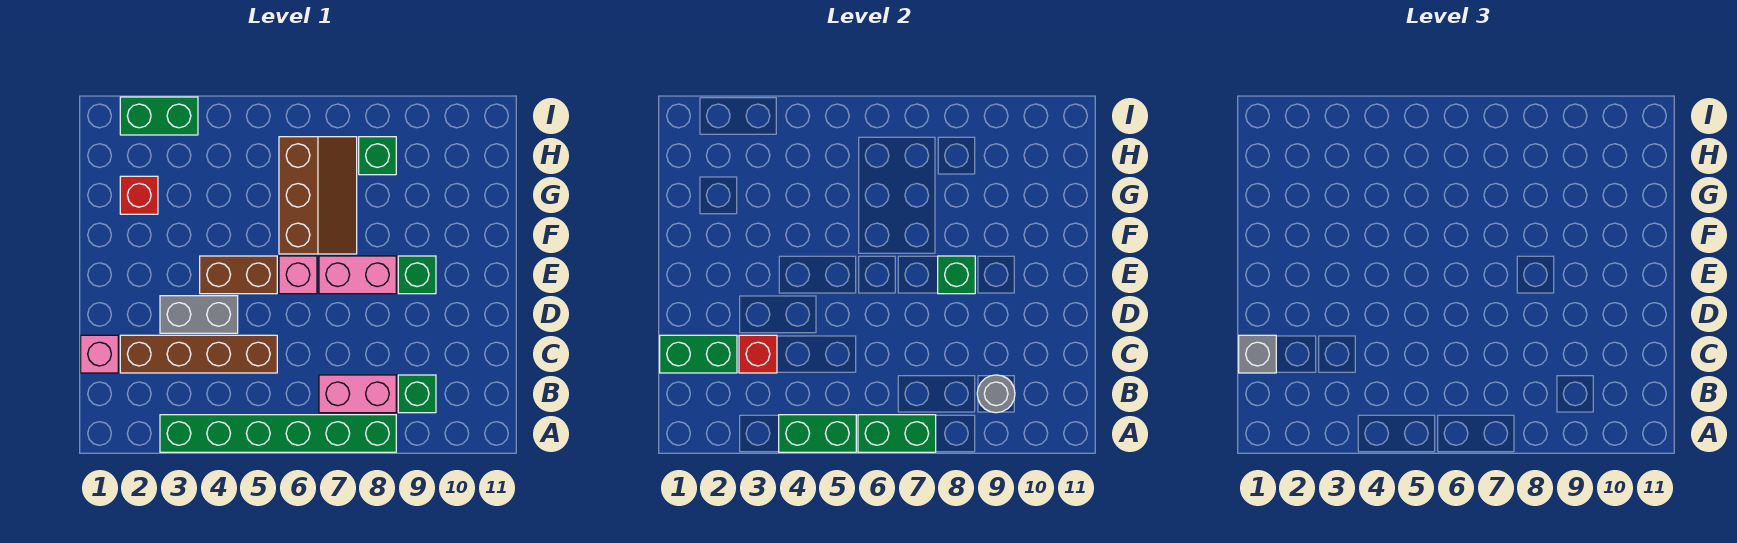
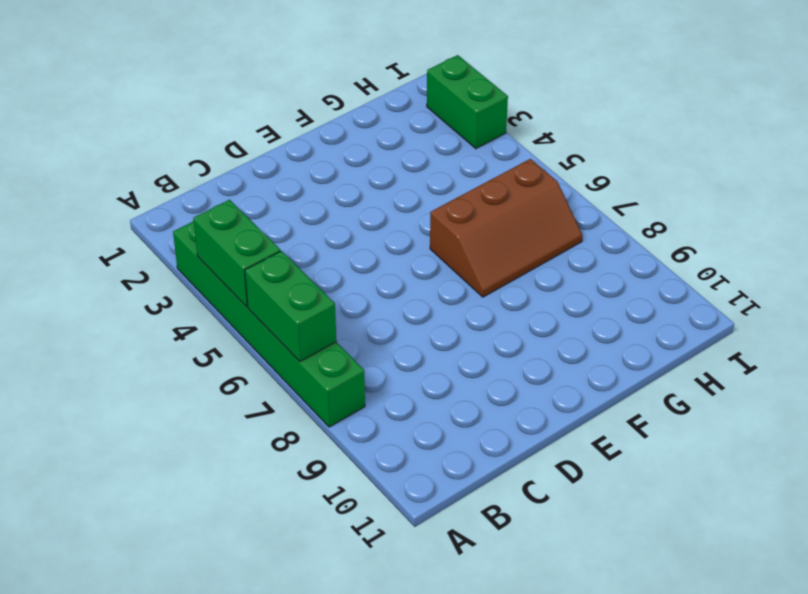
none -> pink brick B7:B8 level 1
none -> green brick B9 level 1
none -> pink brick C1 level 1

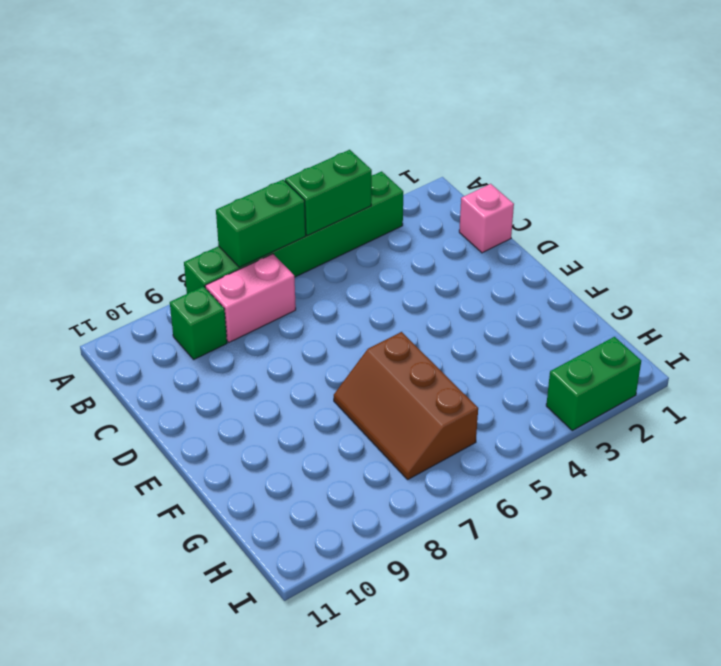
none -> brown brick C2:C5 level 1
none -> grey brick D3:D4 level 1
none -> brown brick E4:E5 level 1

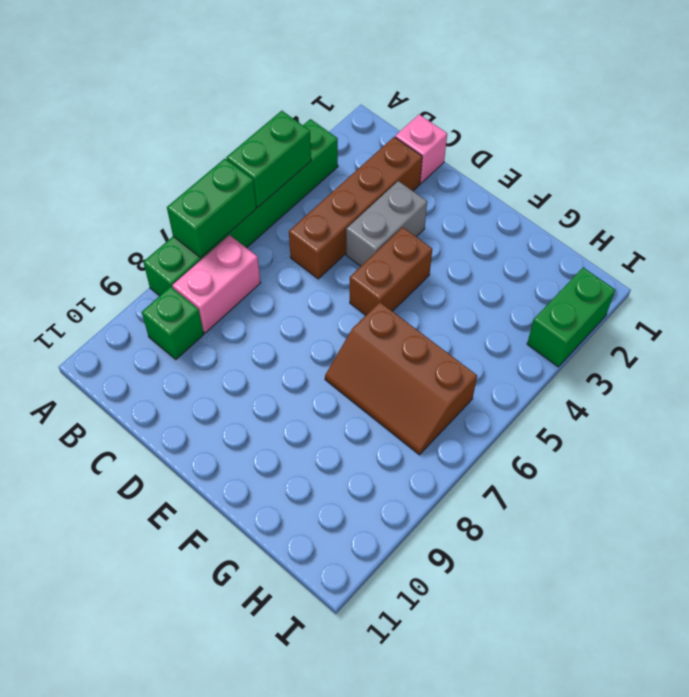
none -> pink brick E6 level 1
none -> pink brick E7:E8 level 1
none -> green brick E9 level 1

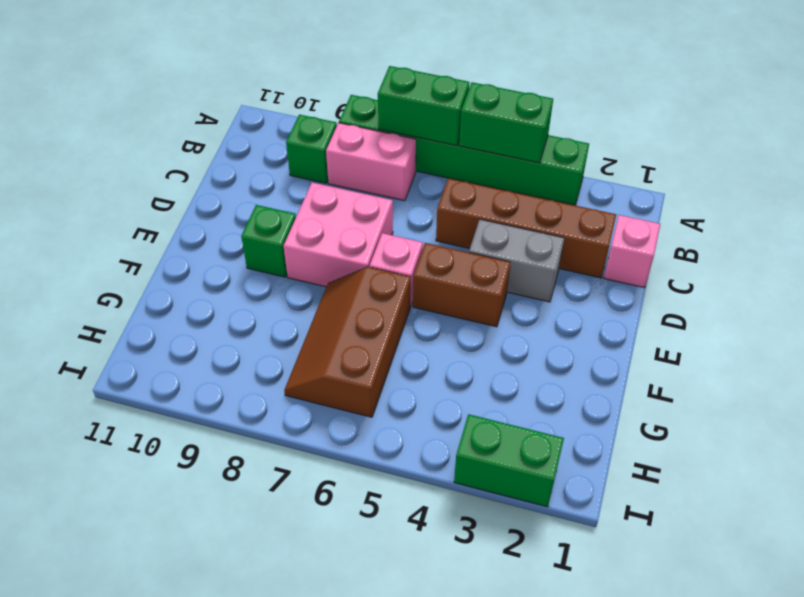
pink brick D7:E8 level 1 -> pink brick E7:E8 level 1
none -> red brick G2 level 1
none -> green brick H8 level 1
none -> grey round brick B9 level 2

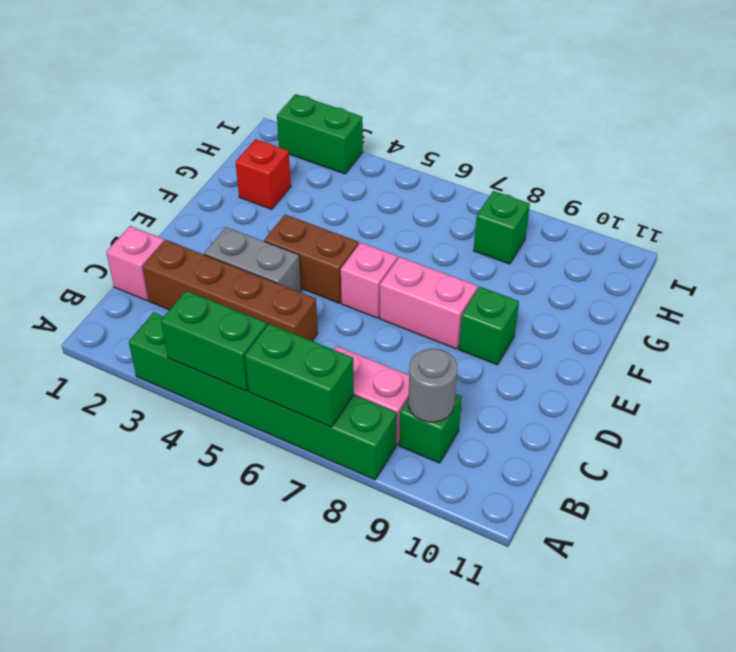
none -> brown slope F6:H7 level 1 top 6
none -> green brick C1:C2 level 2
none -> red brick C3 level 2

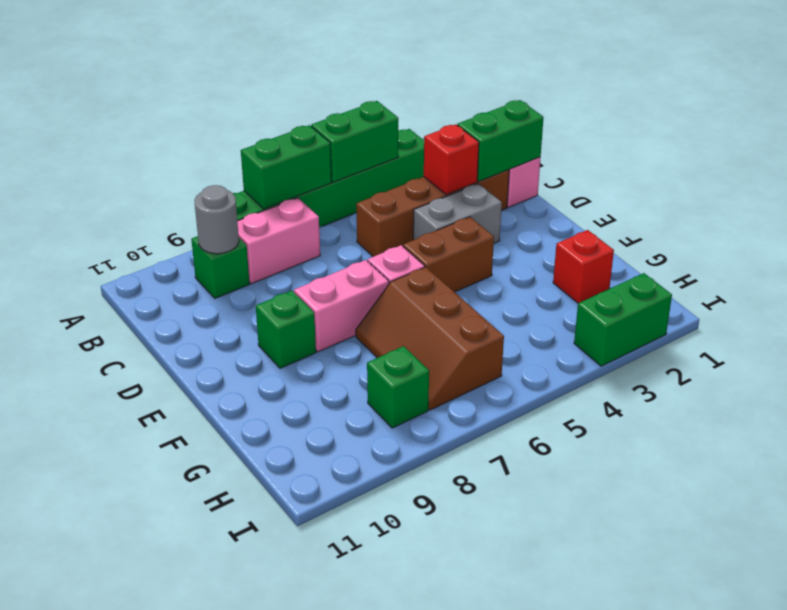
none -> green brick E8 level 2
none -> grey brick C1 level 3

